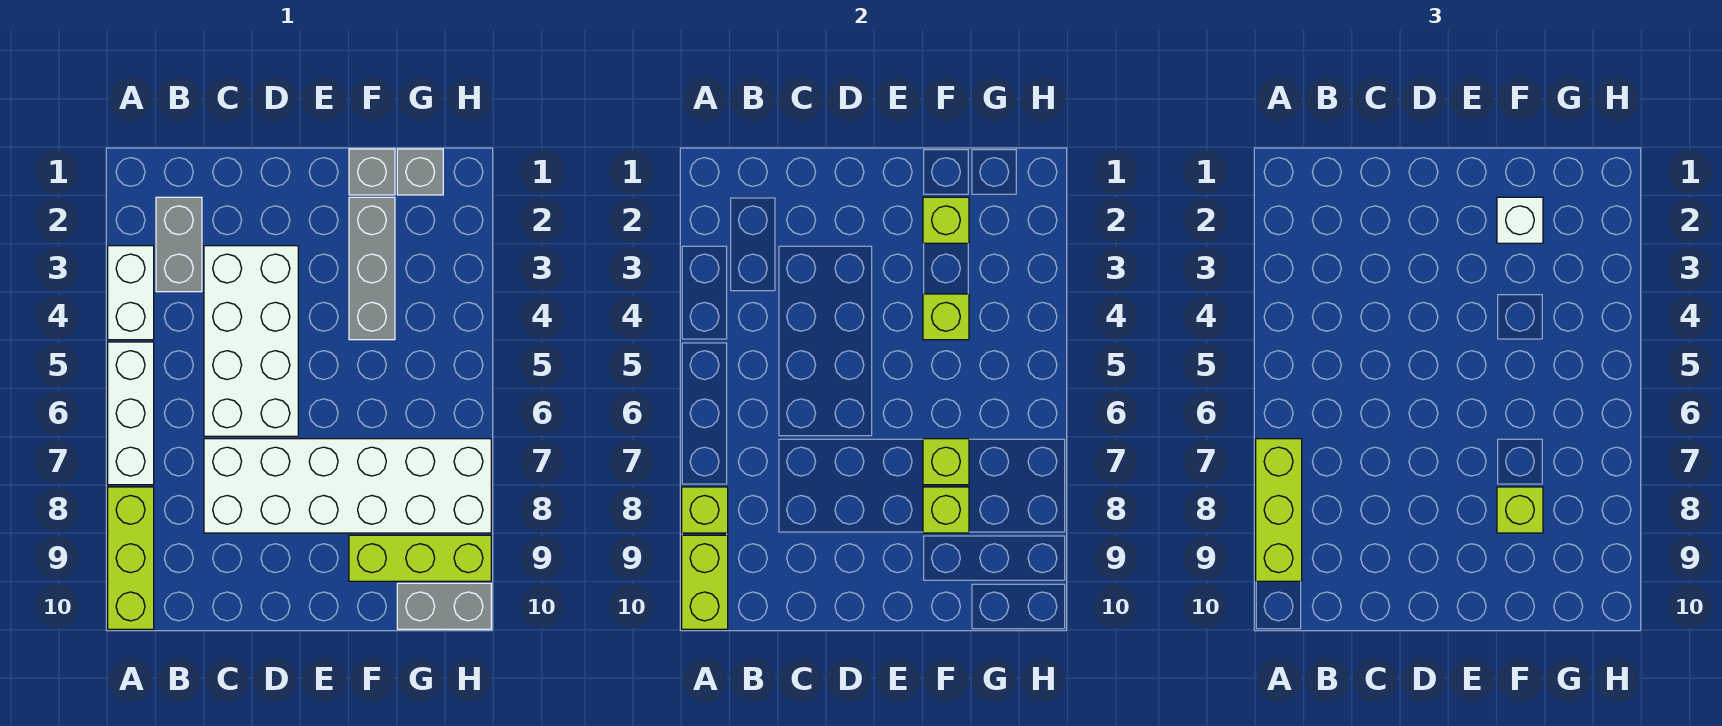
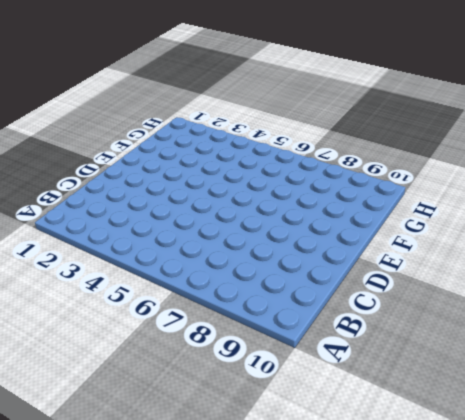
none -> white brick A3:A4 level 1
none -> white brick A5:A7 level 1
none -> lime brick A8:A10 level 1

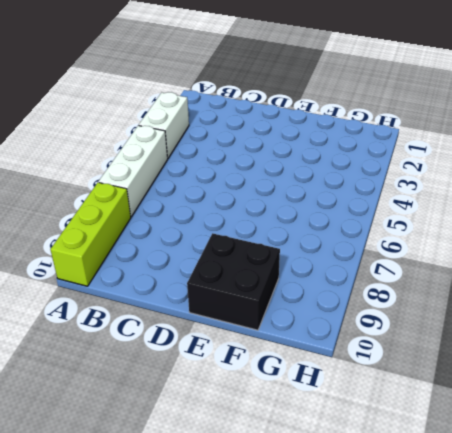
black brick E9:F10 level 1 -> lime brick F9:H9 level 1
none -> grey brick B2:B3 level 1
none -> white brick C3:D6 level 1
none -> white brick C7:H8 level 1

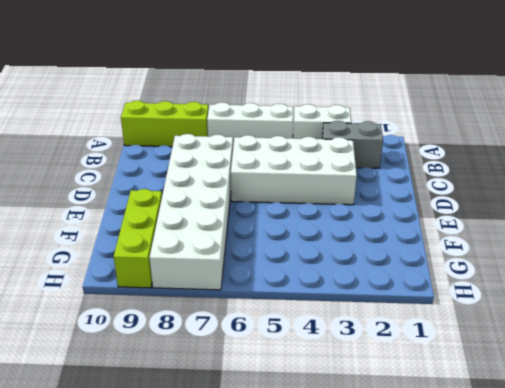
none -> grey brick F1 level 1
none -> grey brick F2:F4 level 1
none -> grey brick G1 level 1

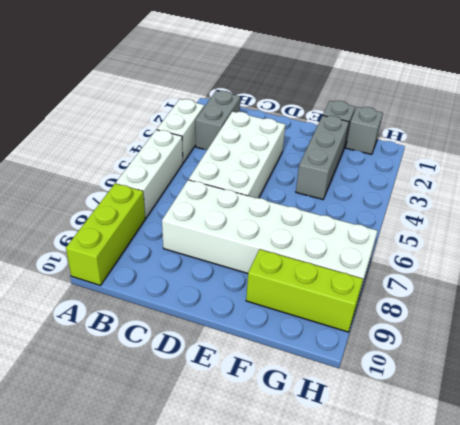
none -> grey brick G10:H10 level 1
none -> lime brick A8 level 2
none -> lime brick A9:A10 level 2

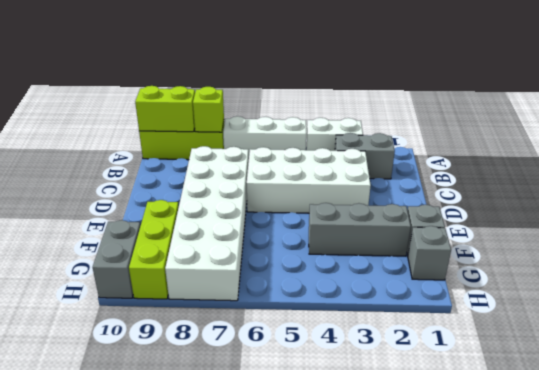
none -> lime brick F2 level 2
none -> lime brick F4 level 2
none -> lime brick F7 level 2

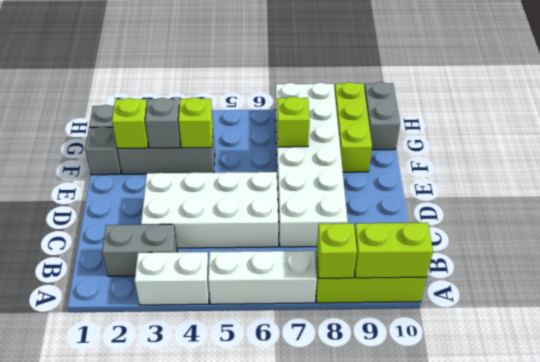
grey brick F3 level 2 -> none
none -> lime brick F8 level 2
none -> lime brick A7:A9 level 3
none -> white brick F2 level 3

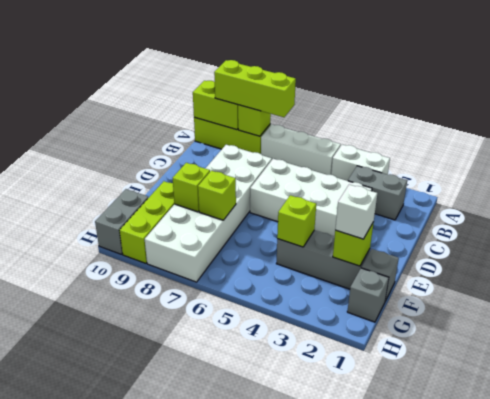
none -> lime brick F8 level 3

